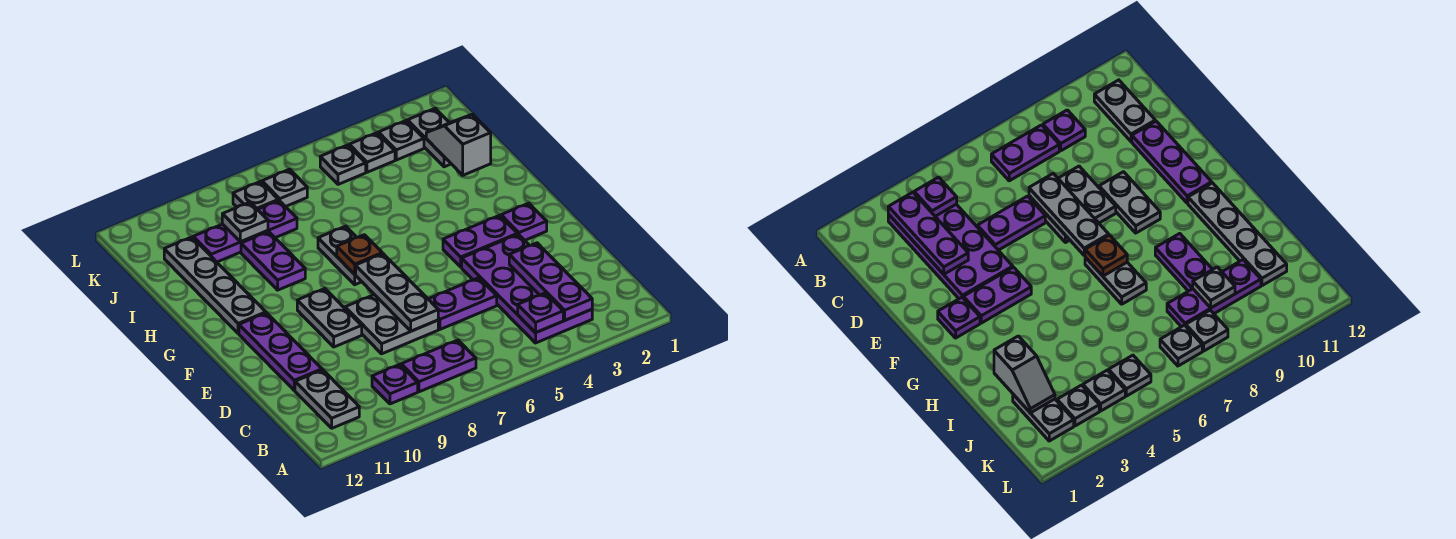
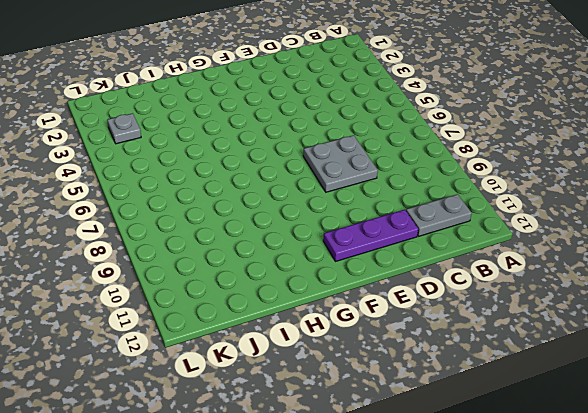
none -> purple plate B3:E4 level 1
none -> purple plate B7:B8 level 1
none -> purple plate B9 level 1

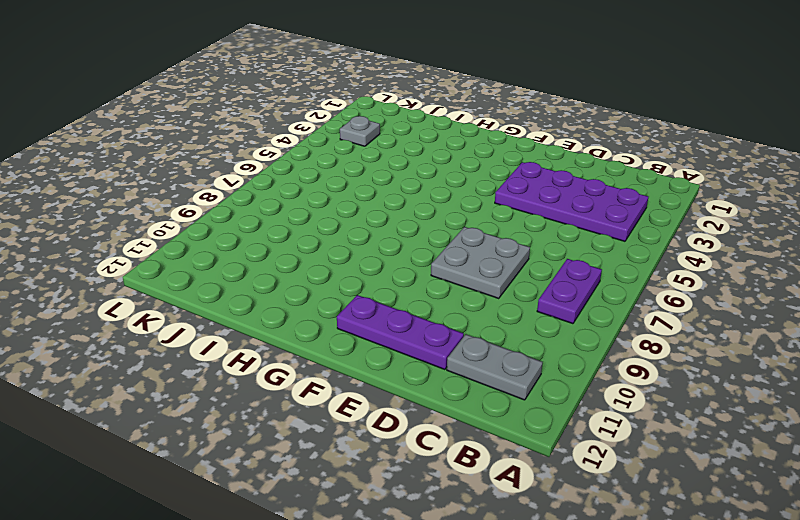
none -> purple plate B9 level 1
none -> purple plate D5:D6 level 1
none -> grey plate E9:F9 level 1

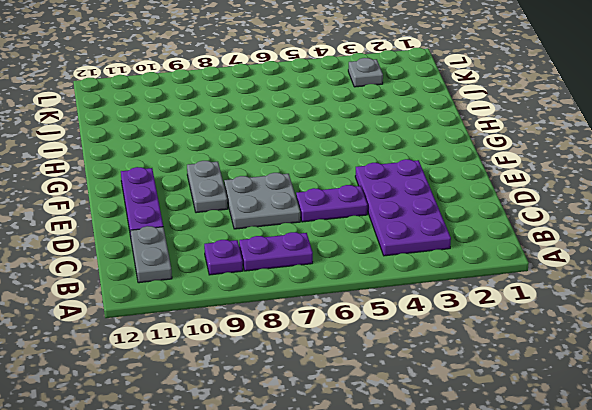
none -> purple plate F2 level 1
none -> purple plate F3:F4 level 1
none -> grey plate G7:H7 level 1

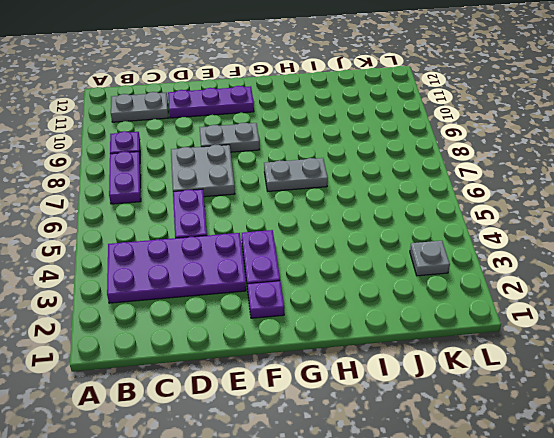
none -> grey plate G11:J11 level 1
none -> purple plate H9:I9 level 1
none -> grey plate J2:K2 level 1

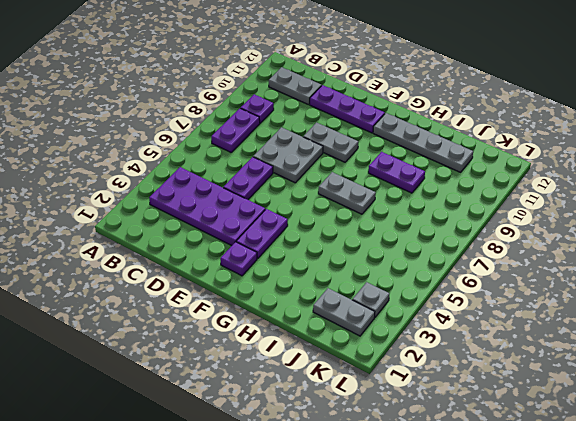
none -> purple plate J8:J10 level 1
none -> grey plate K4 level 1
none -> grey plate K5 level 1

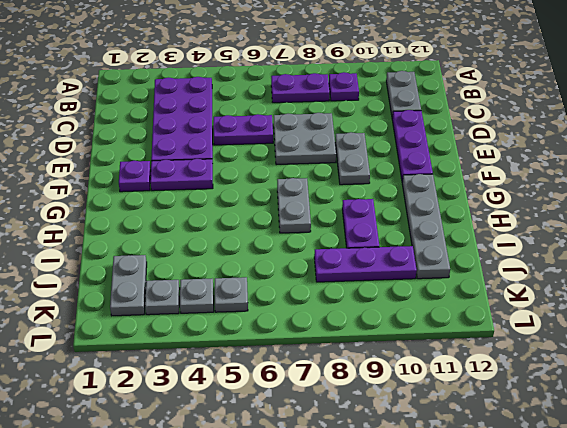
none -> grey plate K7 level 1
none -> grey plate K8 level 1
none -> purple plate B3:D3 level 2

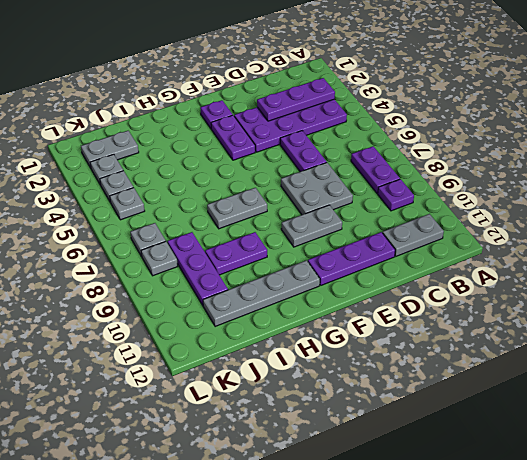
none -> purple plate B4 level 2
none -> grey plate D7:F7 level 2
none -> brown plate G7 level 2

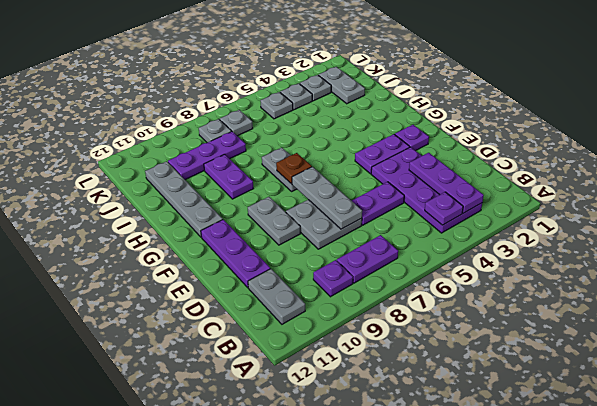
none -> grey slope I2:J2 level 2 top I
none -> grey plate J9 level 2

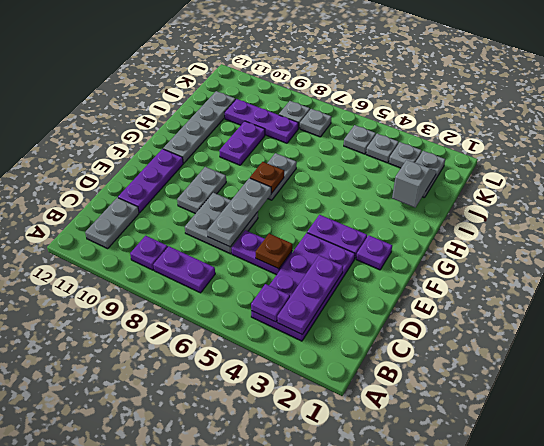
brown plate D5 level 2 -> none
none -> grey plate J9 level 2

